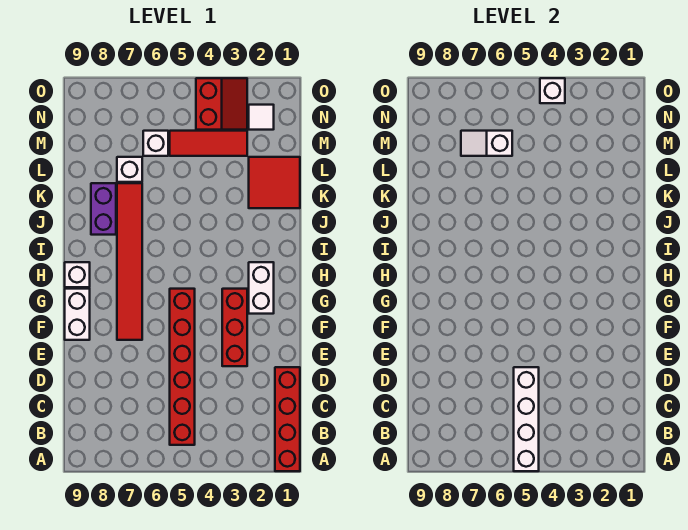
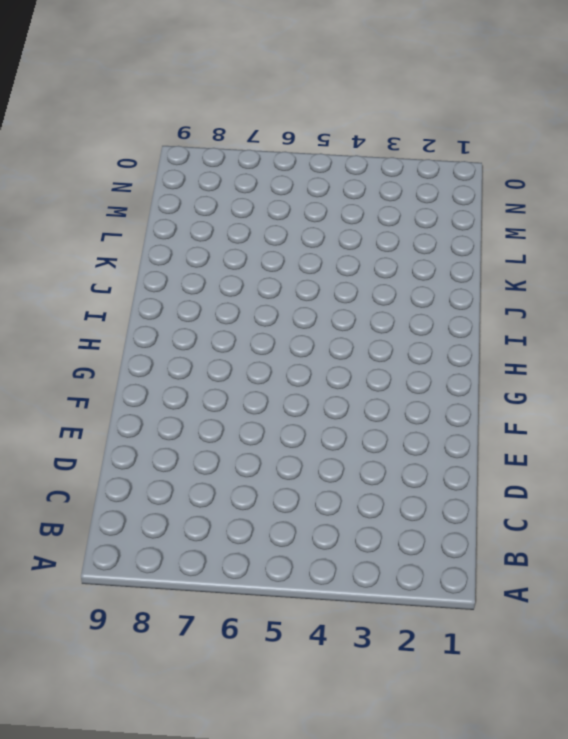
none -> red brick A1:D1 level 1
none -> red brick B5:G5 level 1
none -> red brick E3:G3 level 1

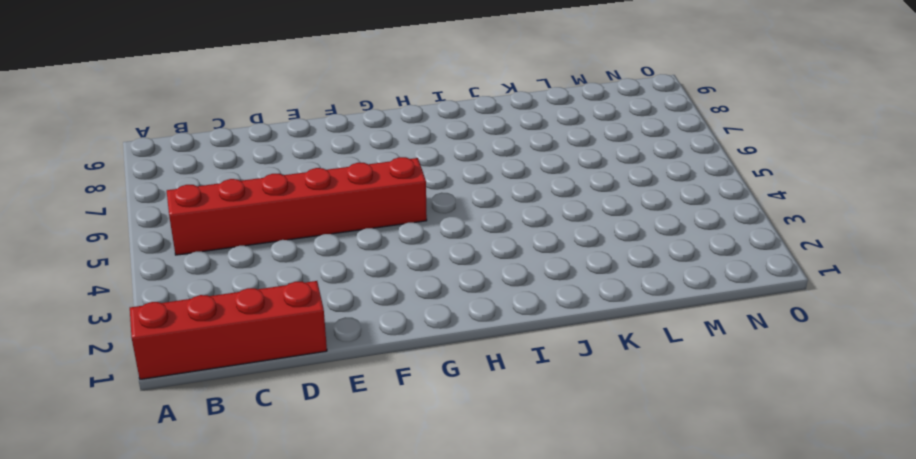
none -> red brick E3:G3 level 1
none -> red tile F7:K7 level 1
none -> white brick F9:G9 level 1

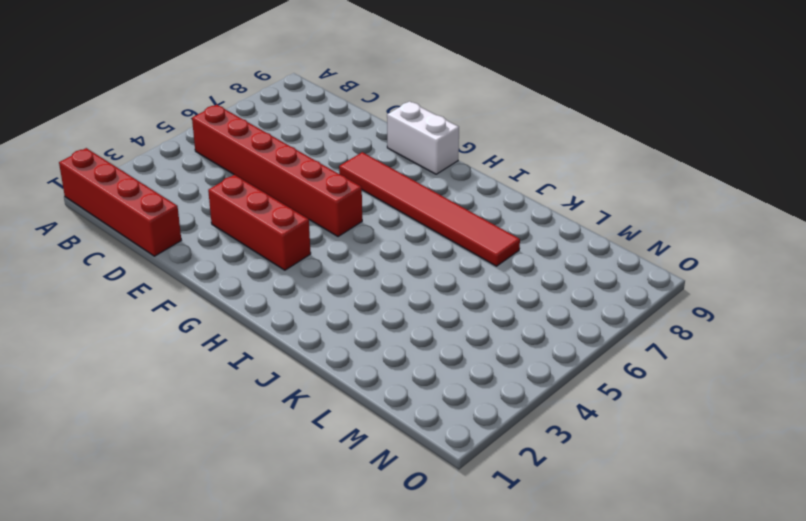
none -> white brick G2:H2 level 1
none -> white brick H9 level 1
none -> purple brick J8:K8 level 1

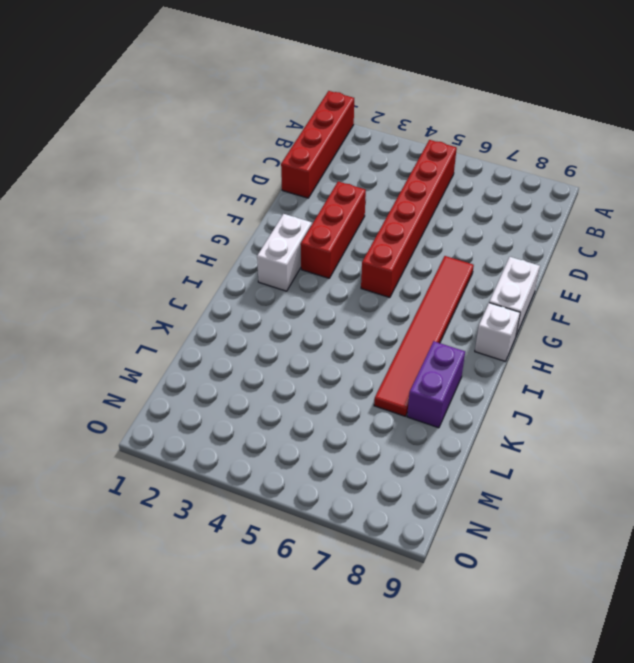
none -> red tile K1:L2 level 1
none -> white brick L7 level 1
none -> red tile M3:M5 level 1

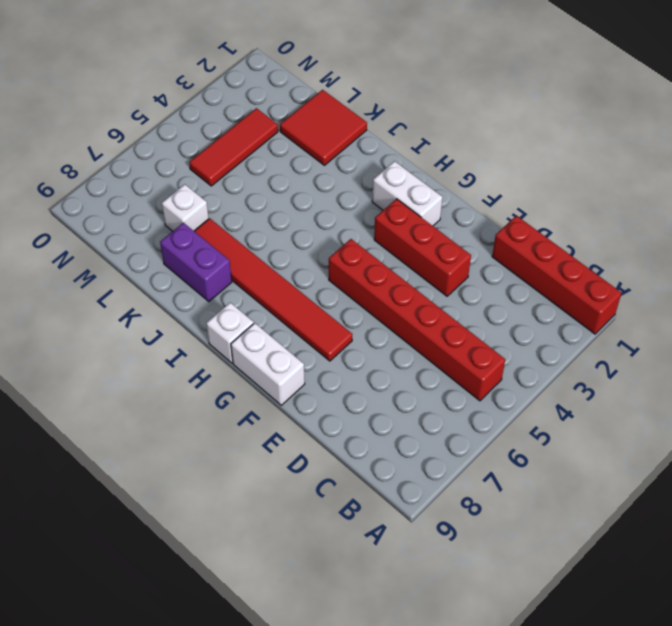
none -> white brick M6 level 1
none -> white tile N2 level 1
none -> red slope N3:O4 level 1 top 4

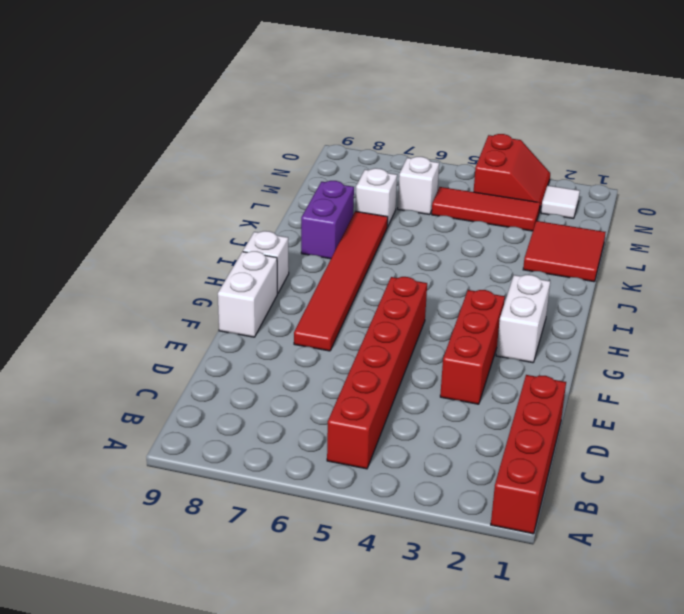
none -> white brick A5:D5 level 2
none -> white slope M6:M7 level 2 top 6
none -> white brick O4 level 2

